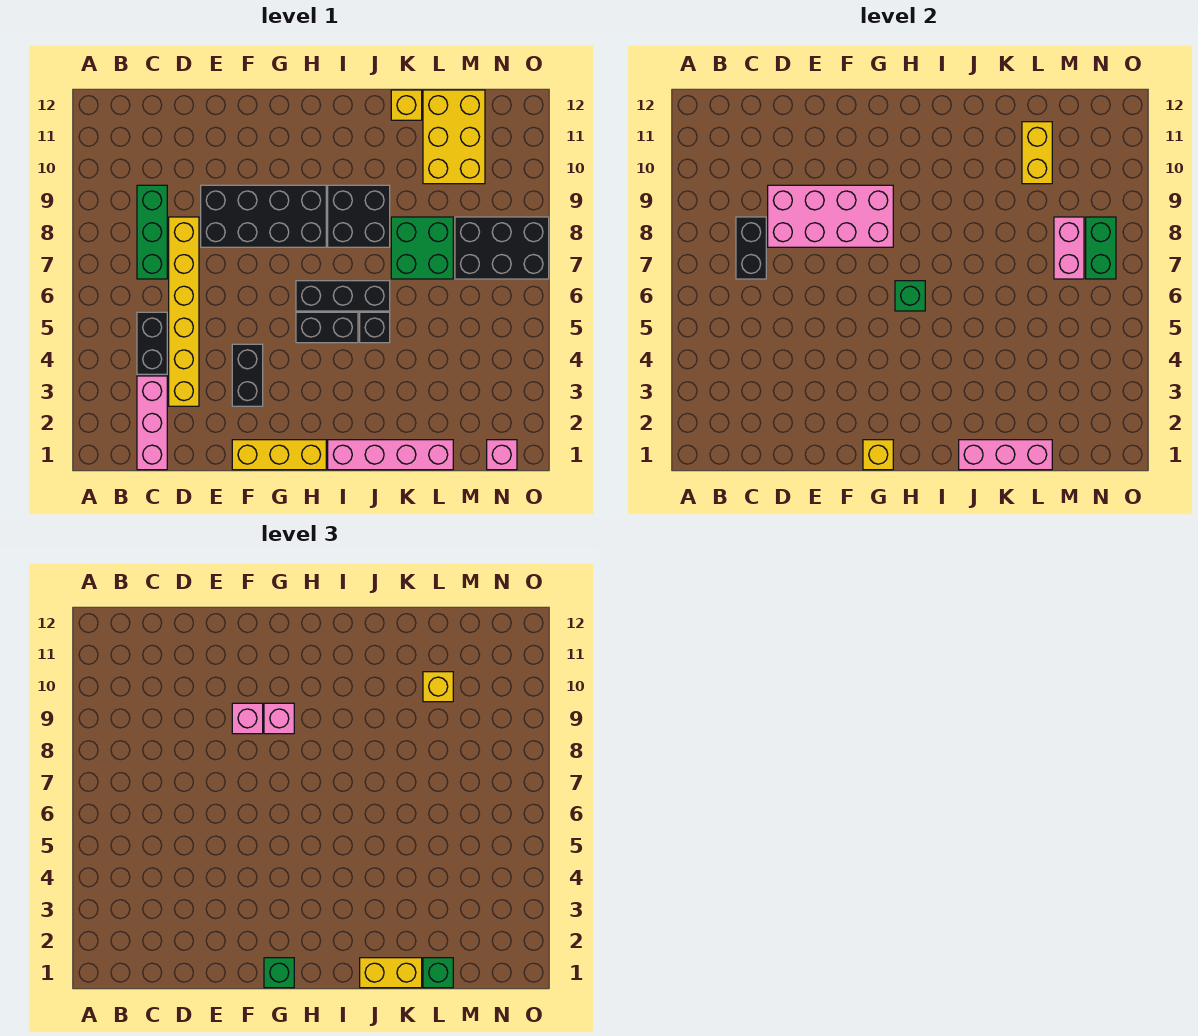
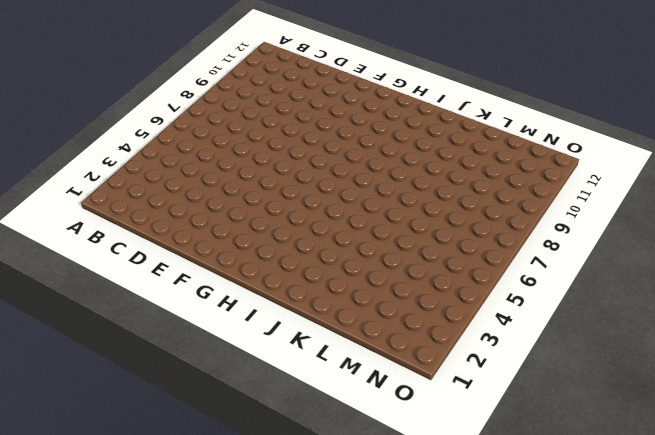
none -> pink brick C1:C3 level 1
none -> black brick C4:C5 level 1
none -> green brick C7:C9 level 1
none -> yellow brick D3:D8 level 1

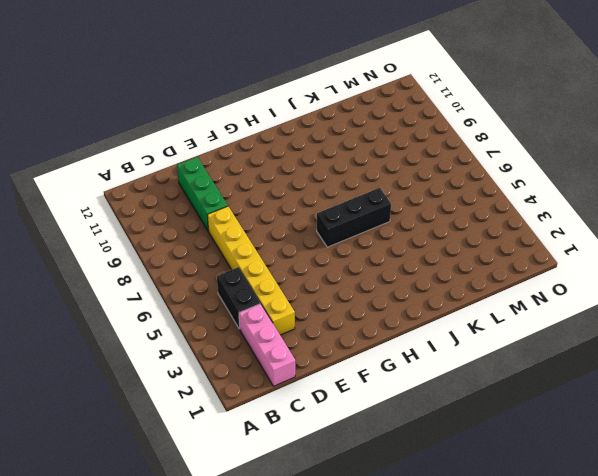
green brick D9:D11 level 1 -> green brick C7:C9 level 1
none -> black brick E8:H9 level 1
none -> yellow brick F1:H1 level 1
none -> black brick F3:F4 level 1
none -> black brick H5:I5 level 1

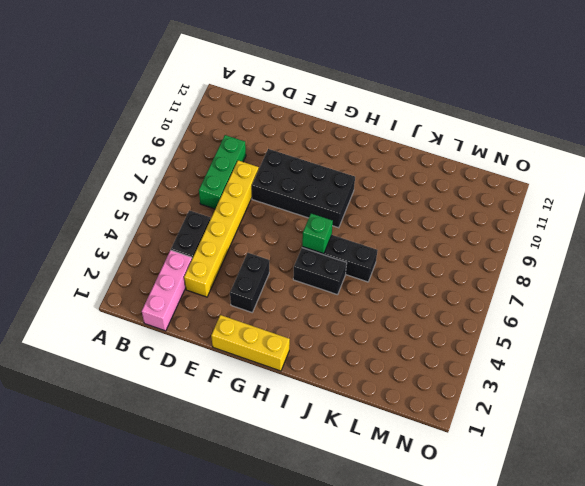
none -> pink brick I1:L1 level 1
none -> black brick I8:J9 level 1
none -> black brick J5 level 1
none -> green brick K7:L8 level 1

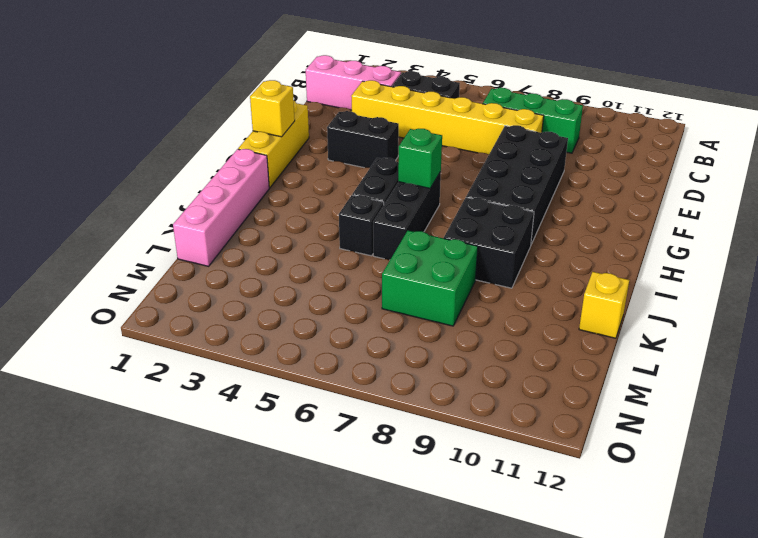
none -> yellow brick L10:M12 level 1
none -> black brick M7:O8 level 1
none -> pink brick N1 level 1
none -> black brick C7:C8 level 2

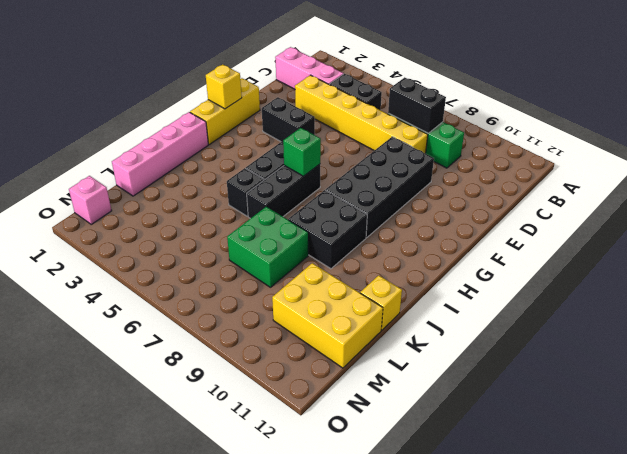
none -> black brick M7:O8 level 1
none -> pink brick D8:G9 level 2
none -> pink brick J1:L1 level 2
none -> yellow brick L10:L11 level 2

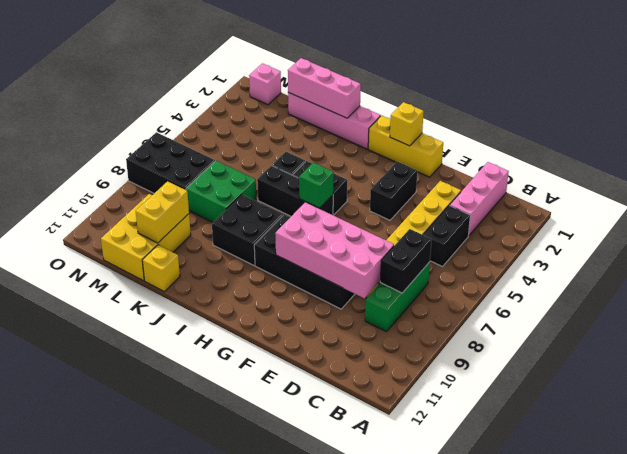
none -> pink brick M7:M8 level 2
none -> green brick N7:N8 level 2
none -> pink brick F9 level 3
none -> green brick G1 level 3

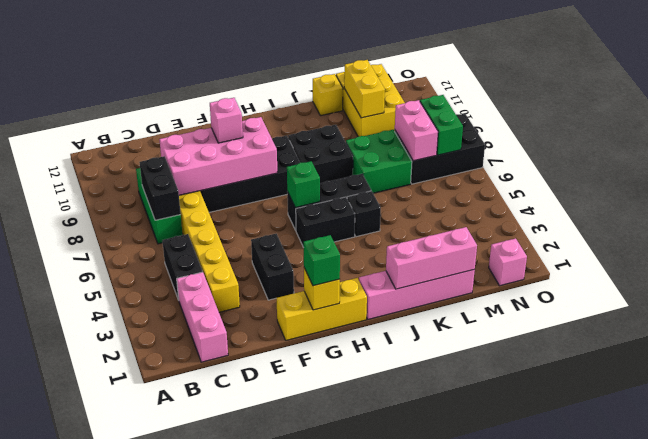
none -> pink brick G9 level 3
none -> yellow brick J1:K1 level 3
none -> green brick L1 level 3
none -> yellow brick L10 level 3

